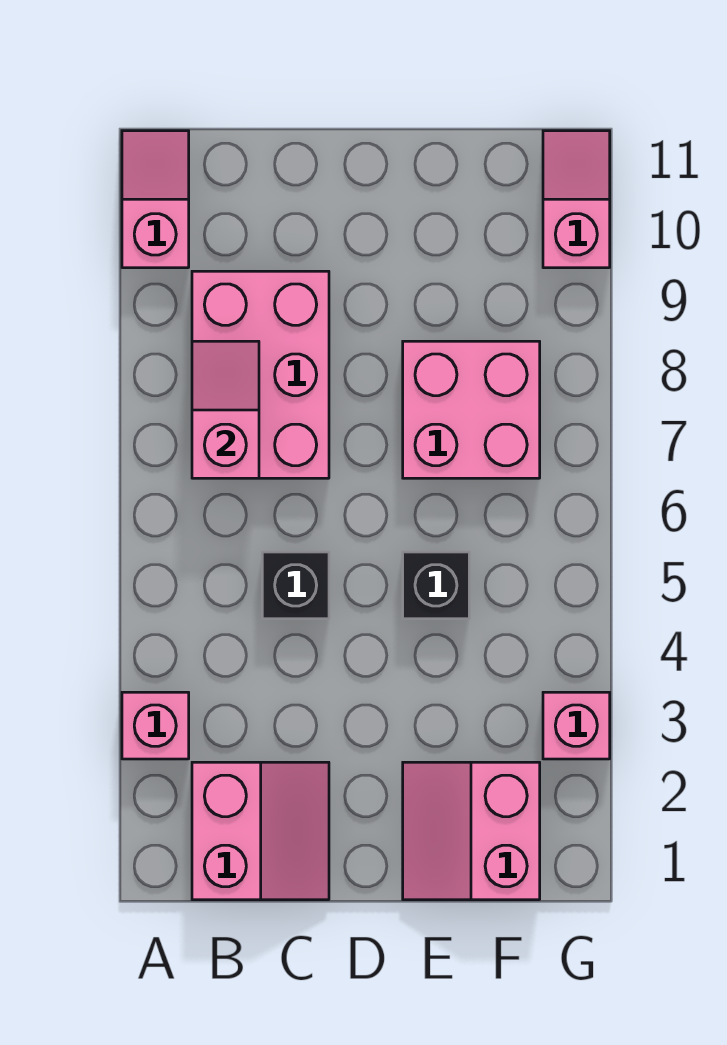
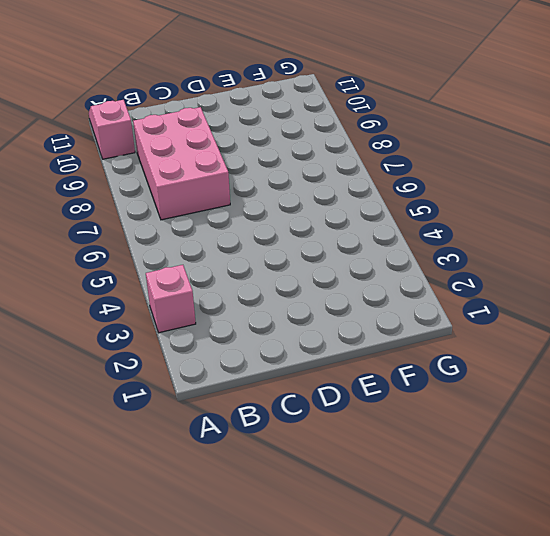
none -> pink slope B1:C2 level 1 top B
none -> black brick C5 level 1

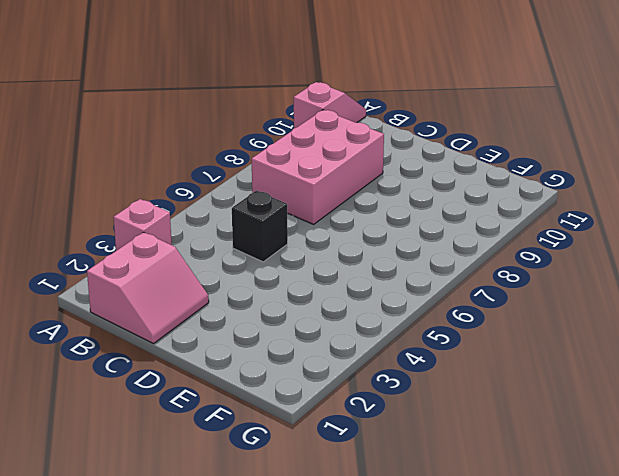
none -> pink slope E1:F2 level 1 top F
none -> black brick E5 level 1

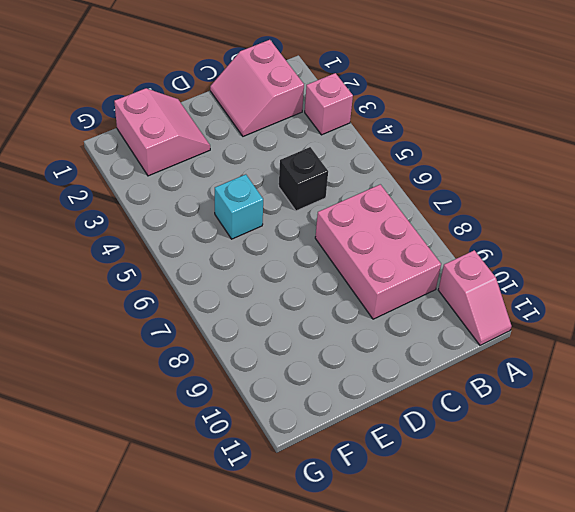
cyan brick E5 level 1 -> black brick E5 level 1
none -> pink brick E7:F8 level 1
none -> pink brick G3 level 1

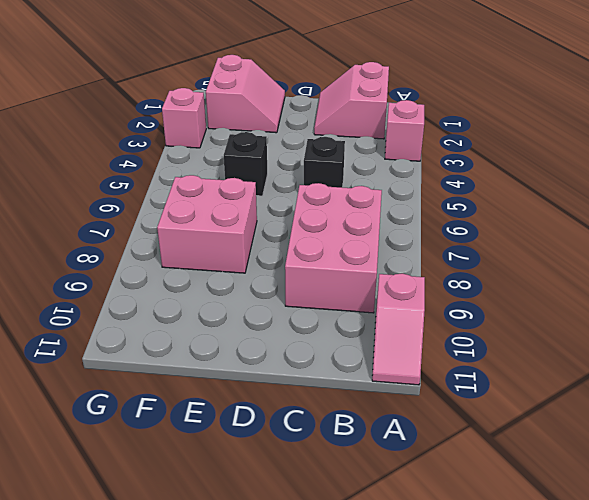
none -> pink slope G10:G11 level 1 top 10
none -> pink slope B7:B8 level 2 top 7

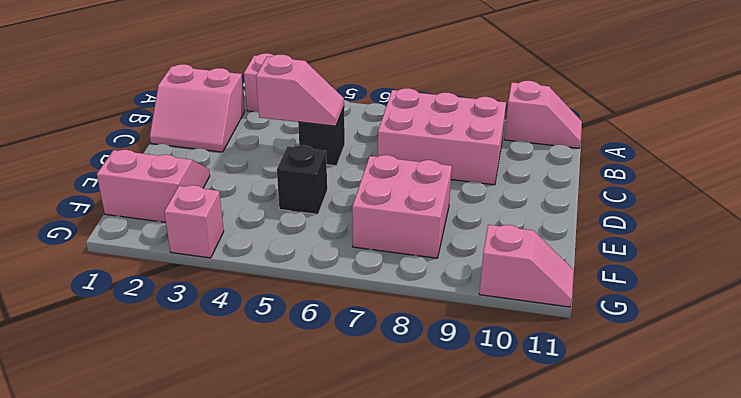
pink slope C4:C5 level 2 top 4 -> pink slope B7:B8 level 2 top 7

